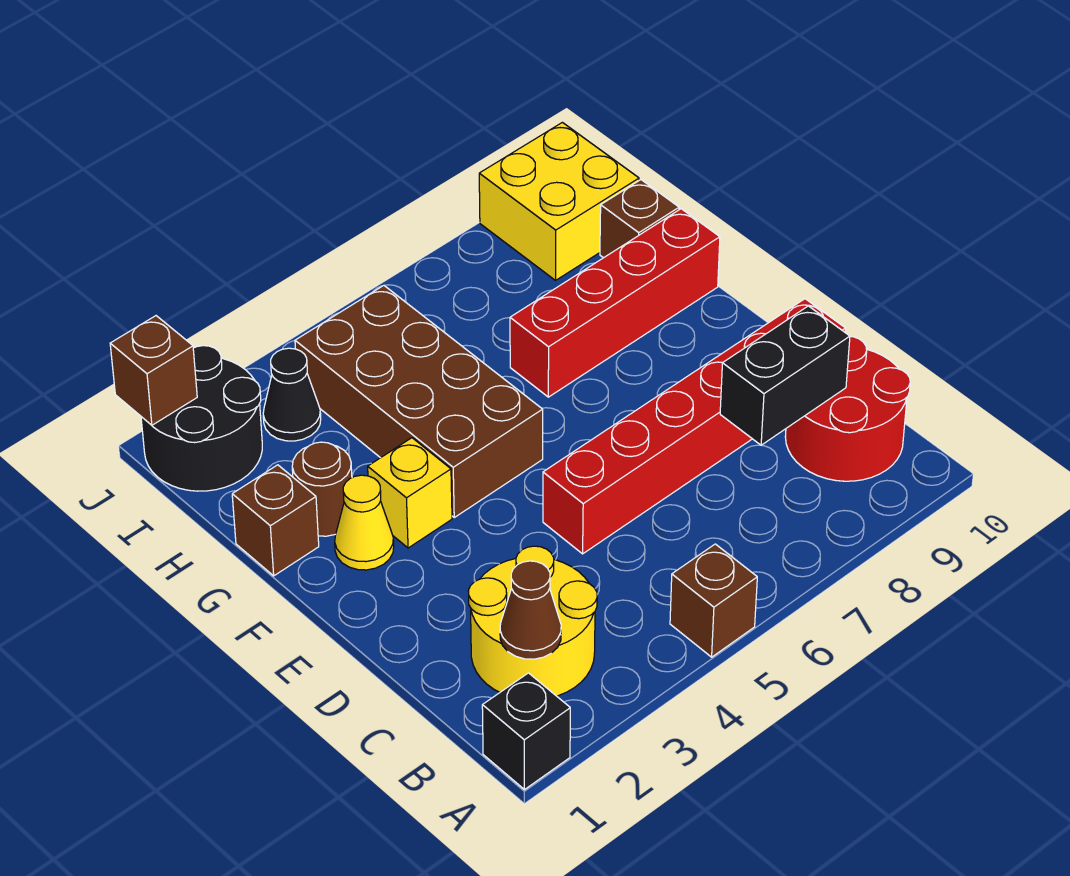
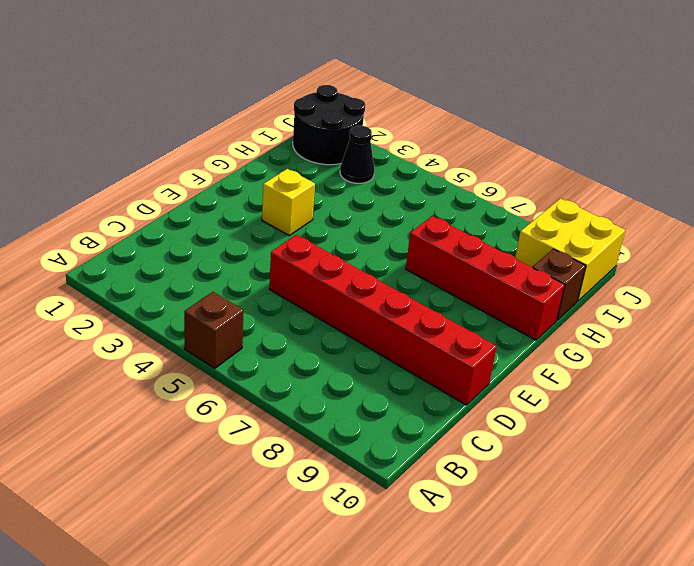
none -> black brick A1 level 1
none -> yellow round brick B2:C3 level 1
none -> red round brick B9:C10 level 1

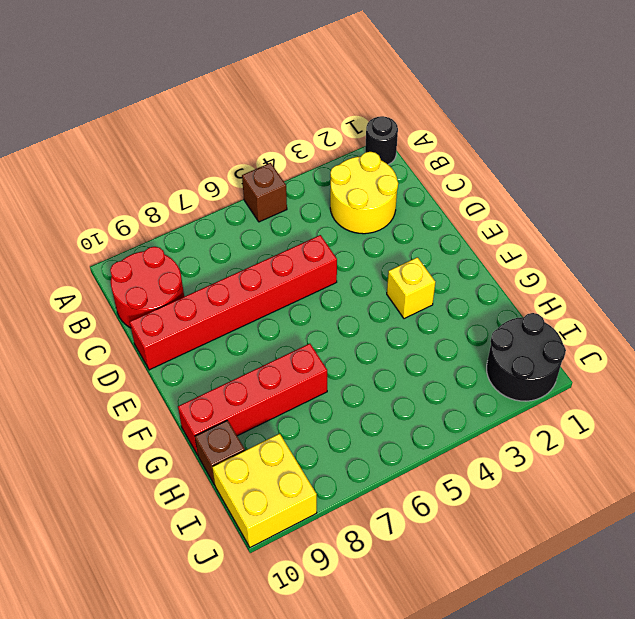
black round brick A1 level 1 -> black brick A1 level 1
none -> yellow cone F2 level 1
none -> brown brick F4:I5 level 1
none -> brown brick G1 level 1

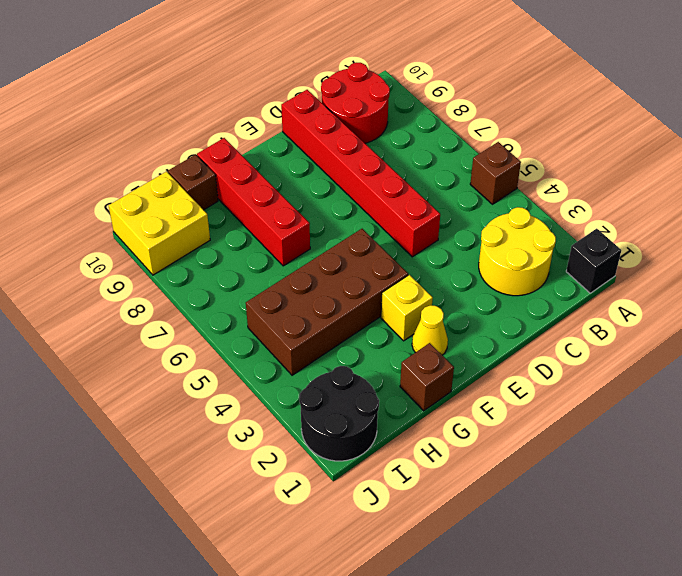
none -> brown round brick G2 level 1
none -> black cone I3 level 1
none -> brown cone B2 level 2

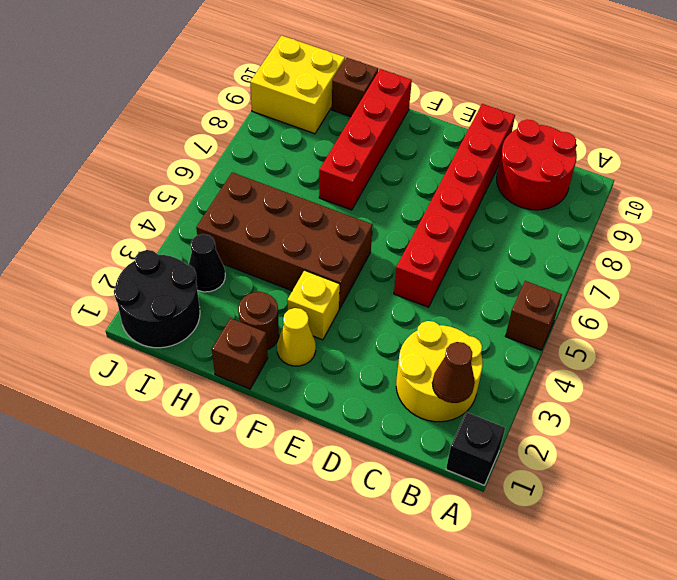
none -> black brick C8:C9 level 2
none -> brown brick J1 level 2

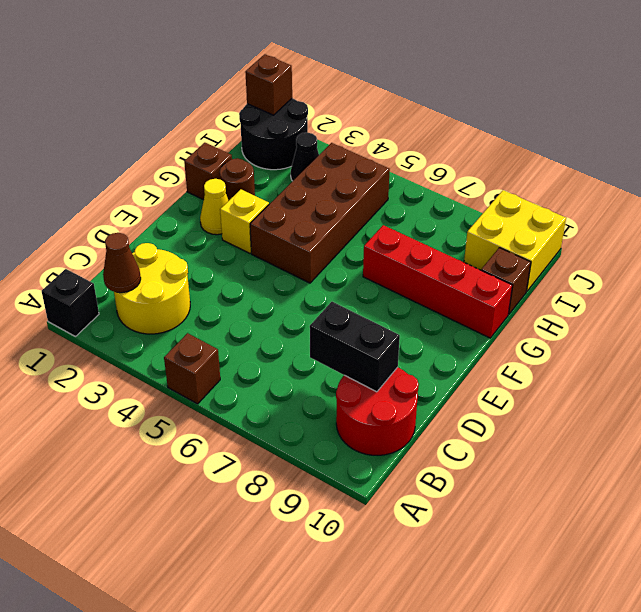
none -> red brick D5:D10 level 1

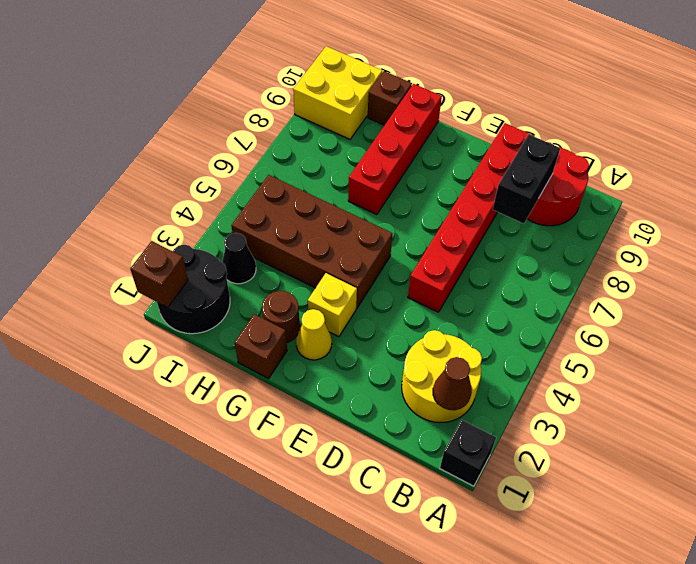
none -> brown brick A5 level 1

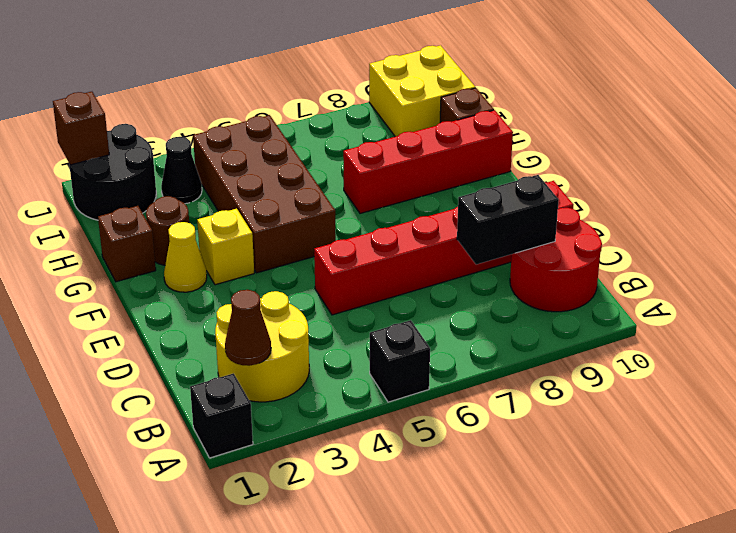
black brick A5 level 1 -> brown brick A5 level 1

